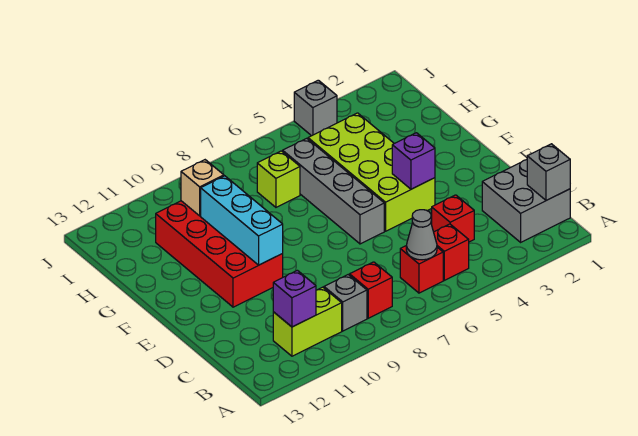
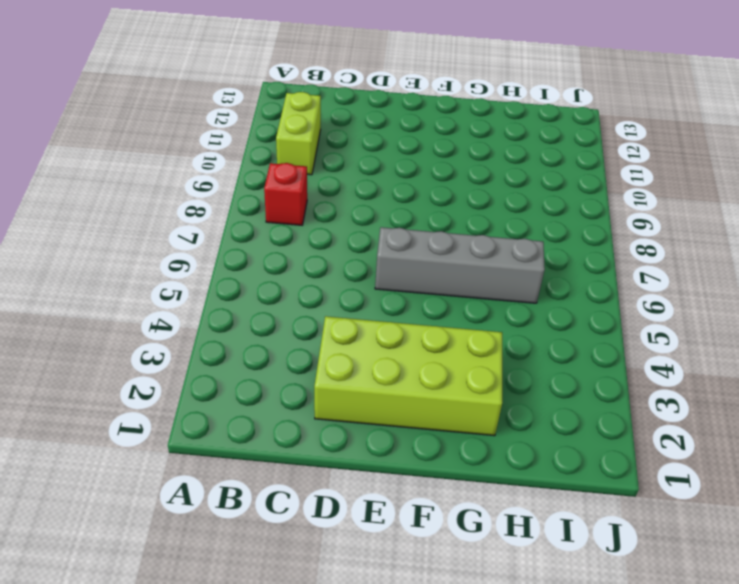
lime brick D2:G3 level 1 -> lime brick E4:H5 level 1
none -> grey brick B1:C2 level 1
none -> red brick B5 level 1
none -> red brick B6 level 1

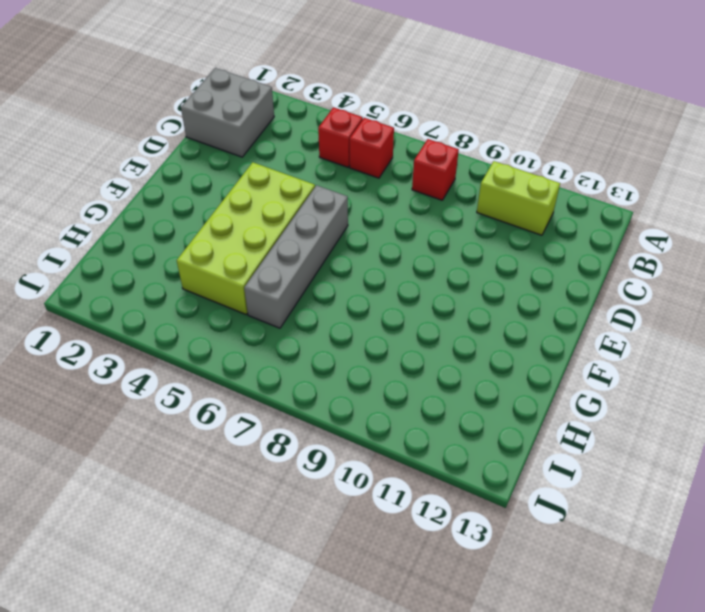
none -> grey brick B9 level 1
none -> red brick C4 level 1
none -> red brick E10:H11 level 1

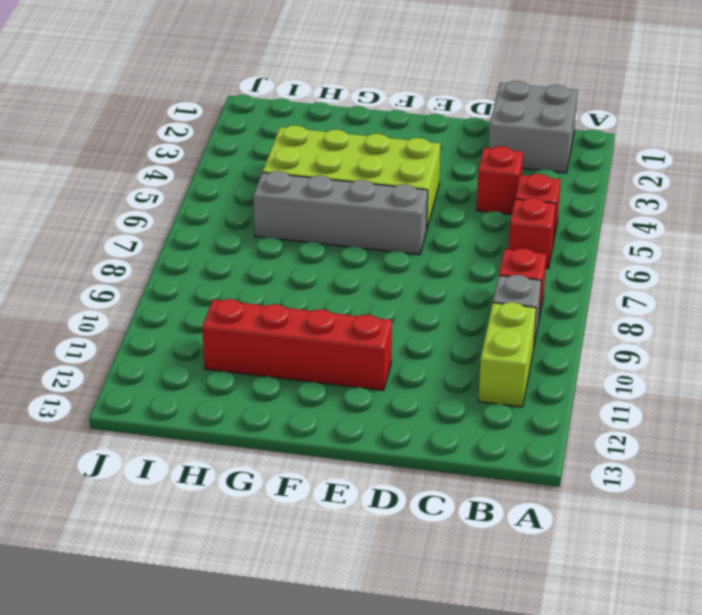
red brick E11:H11 level 1 -> red brick E10:H11 level 1
none -> lime brick H7 level 1
none -> grey brick J4 level 1
none -> grey brick B1 level 2

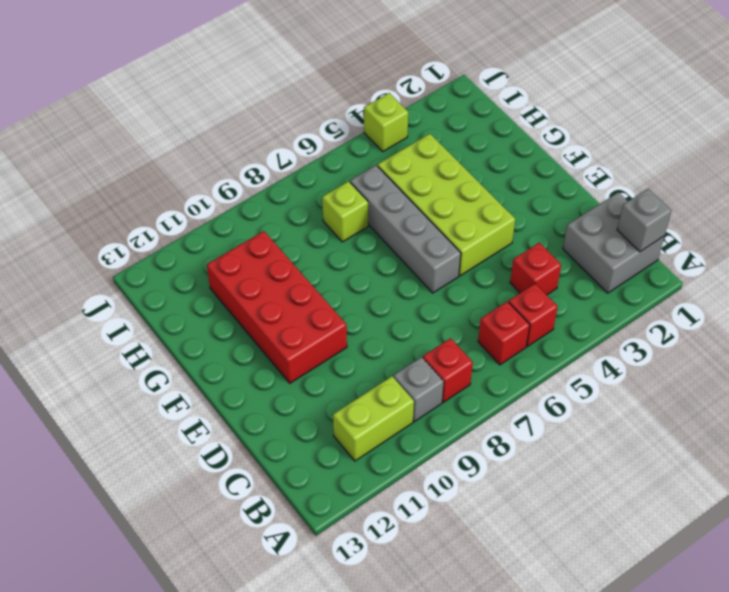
lime brick J4 level 1 -> grey brick J4 level 1
none -> grey cone B6 level 2
none -> purple brick B11 level 2
none -> purple brick E4 level 2

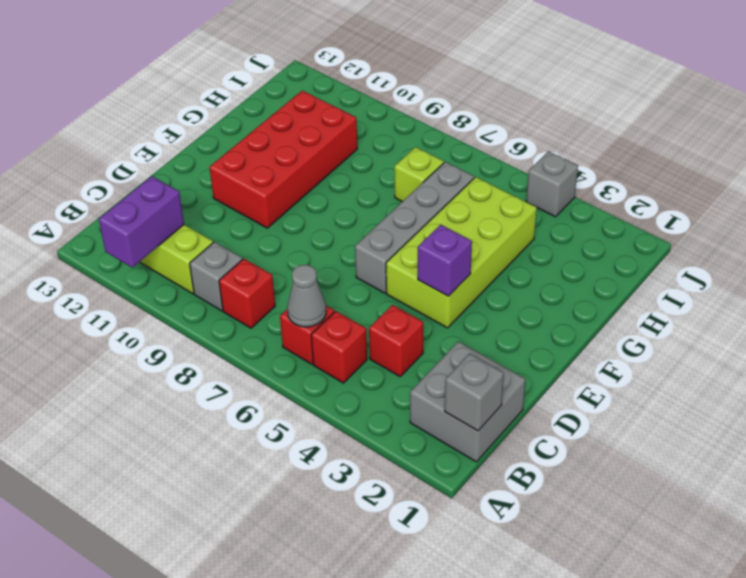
purple brick A11:B11 level 2 -> purple brick B11 level 2
none -> cyan brick E10:G10 level 2
none -> tan brick H10 level 2

